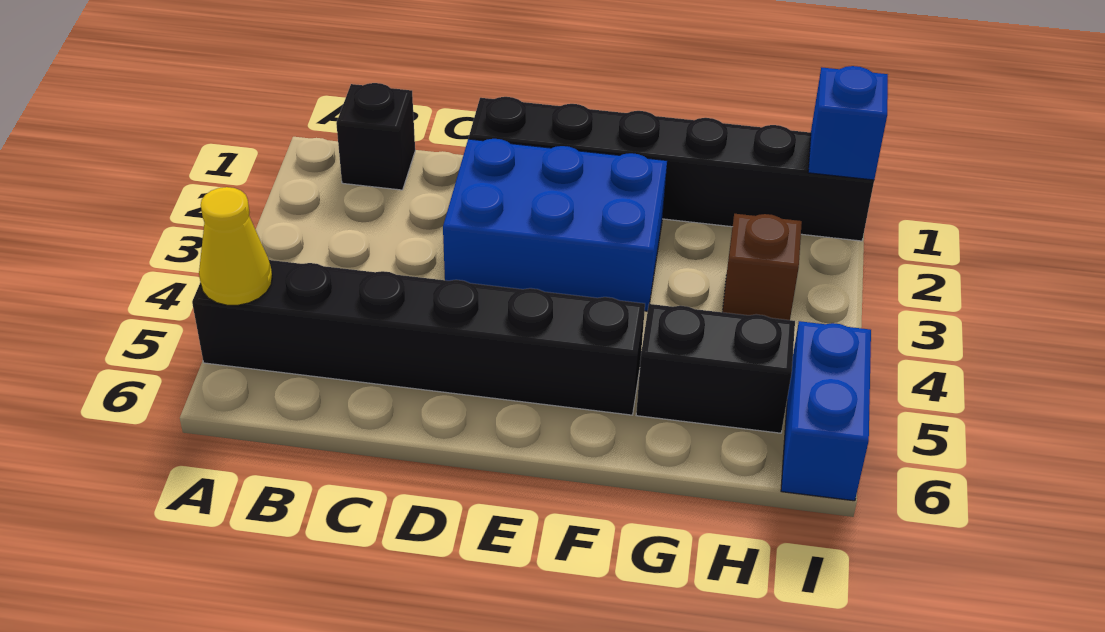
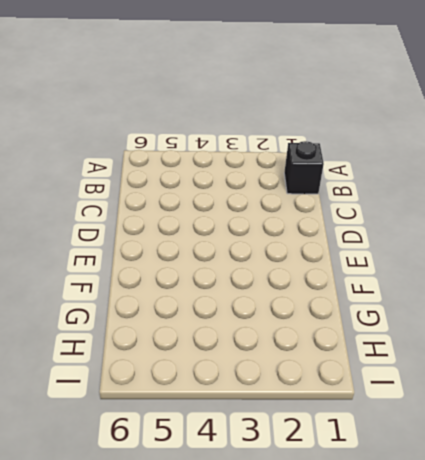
none -> black brick A5:F5 level 1
none -> black brick D1:I1 level 1

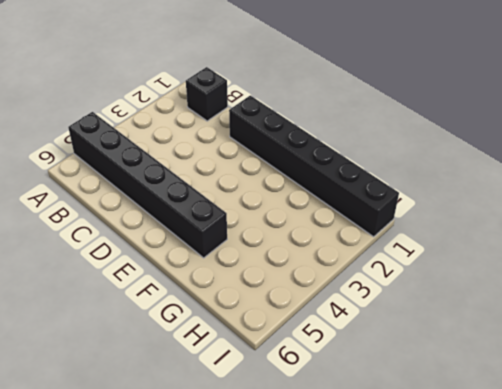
none -> blue brick D2:F3 level 1
none -> black brick G5:H5 level 1

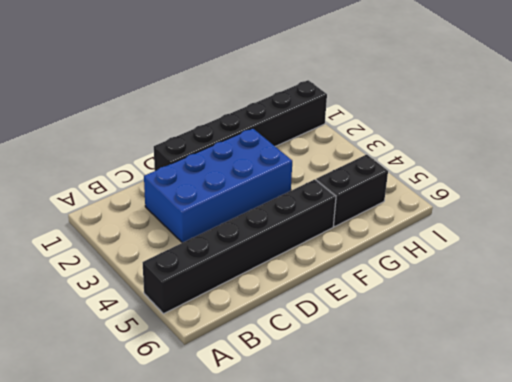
blue brick C2:F3 level 1 -> blue brick D2:F3 level 1
none -> black brick B1 level 1
none -> brown brick H3 level 1

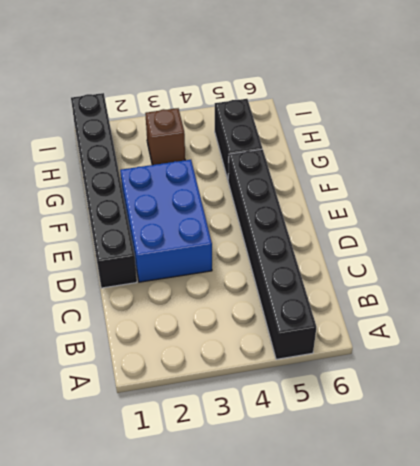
none -> black brick B1 level 1
none -> blue brick I5:I6 level 1

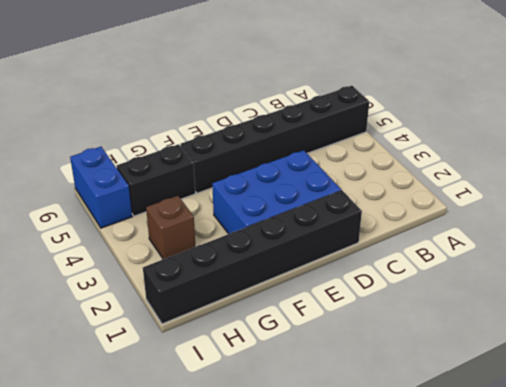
none -> black brick B1 level 1
none -> yellow cone A5 level 2

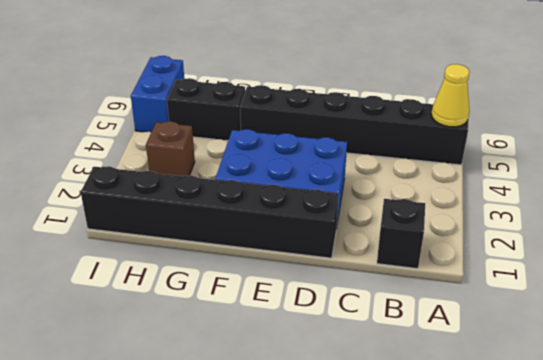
none -> blue brick I1 level 2

